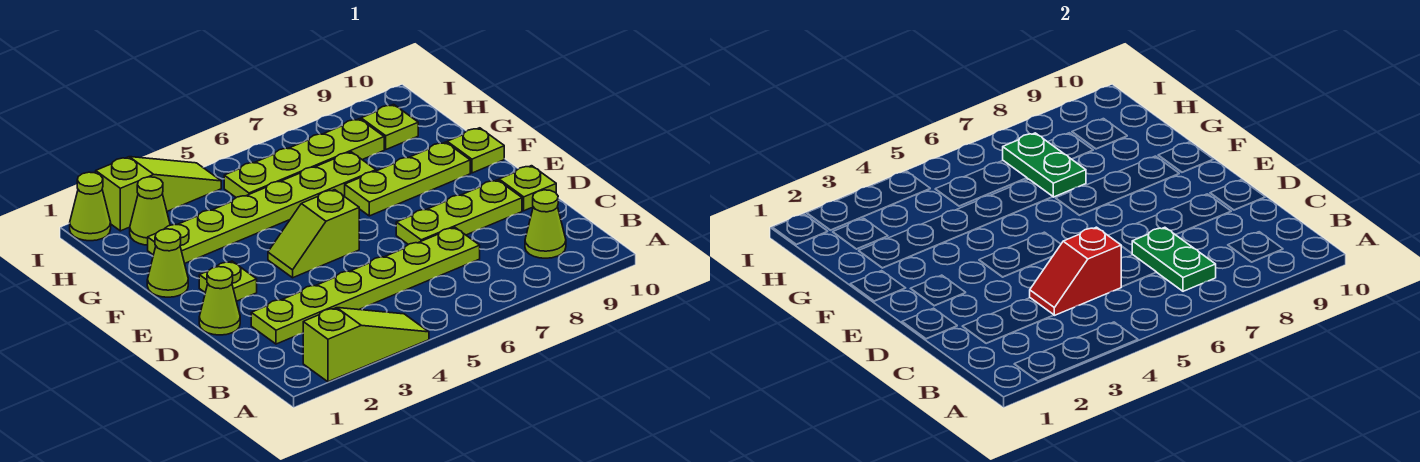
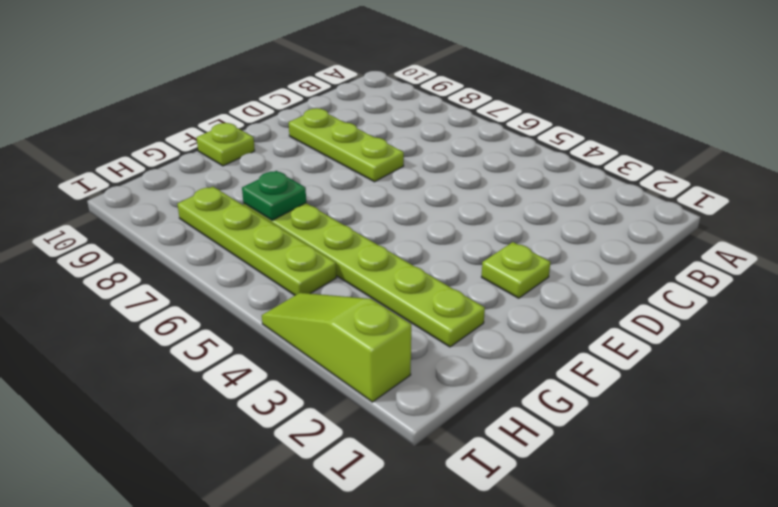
green plate G7 level 2 -> green plate G7:H7 level 2
none -> lime slope A2:A4 level 1 top 2
none -> lime cone B9 level 1
none -> lime plate C2:C7 level 1

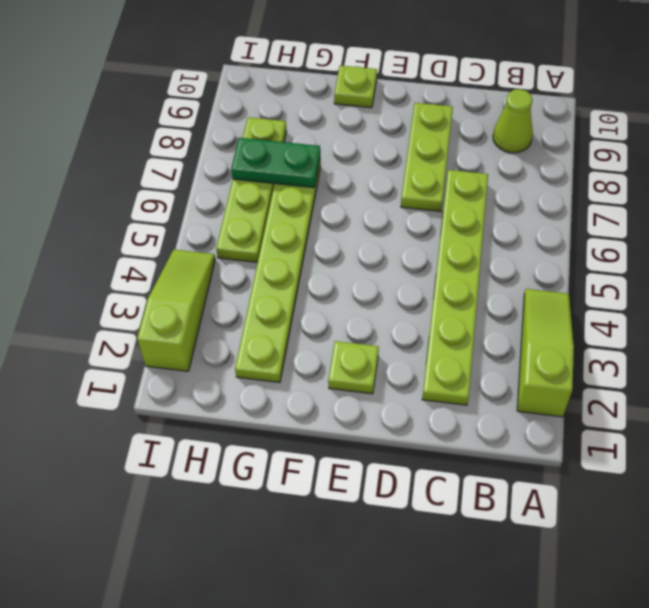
none -> lime cone D1 level 1
none -> lime plate D10 level 1
none -> lime slope E4:E5 level 1 top 5

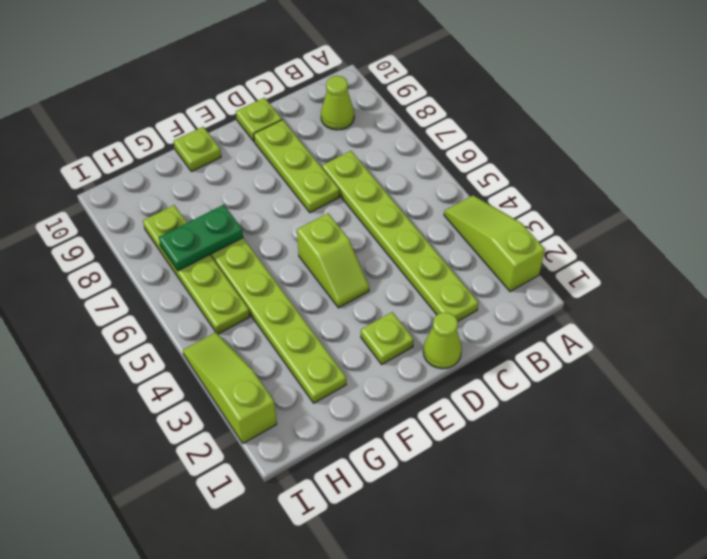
none -> lime cone F1 level 1
none -> lime plate F7:F9 level 1
none -> lime cone H2 level 1

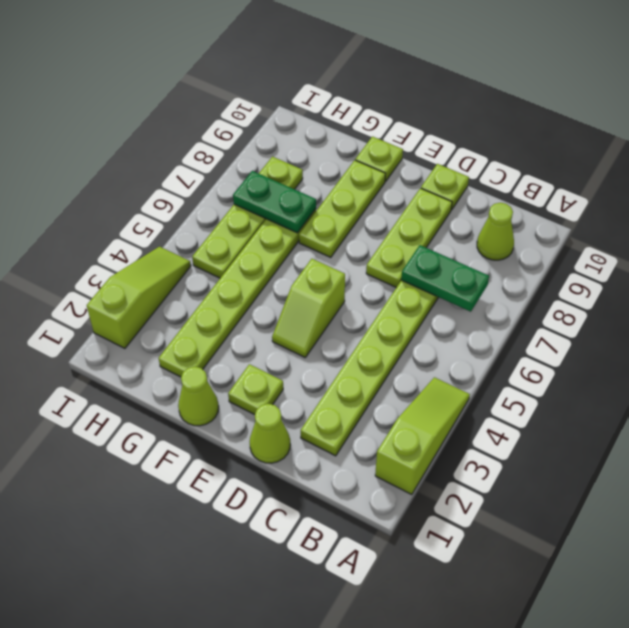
none -> lime cone H2 level 1
none -> lime plate H9 level 1
none -> lime cone I1 level 1

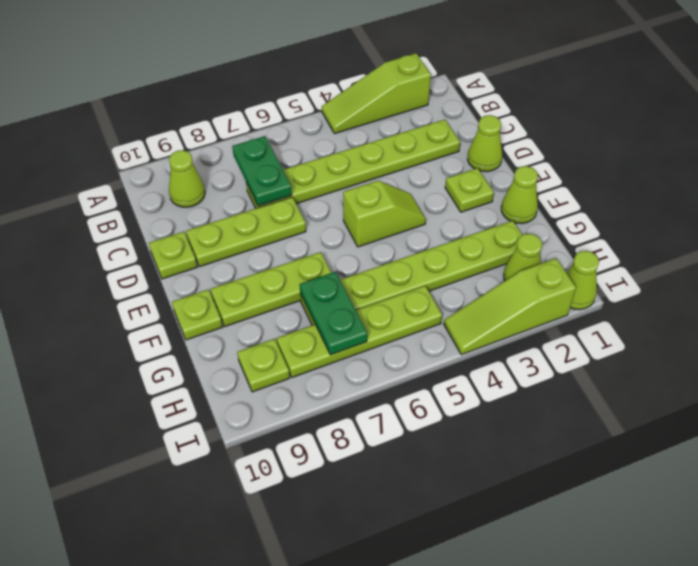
none -> red slope C4:C5 level 2 top 5

